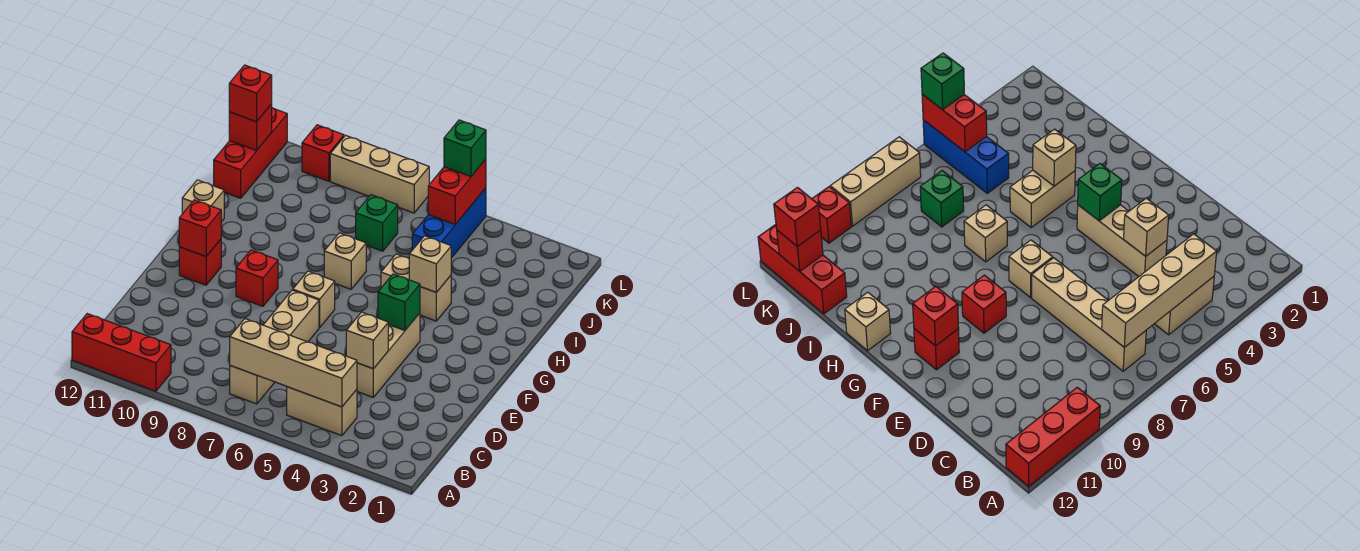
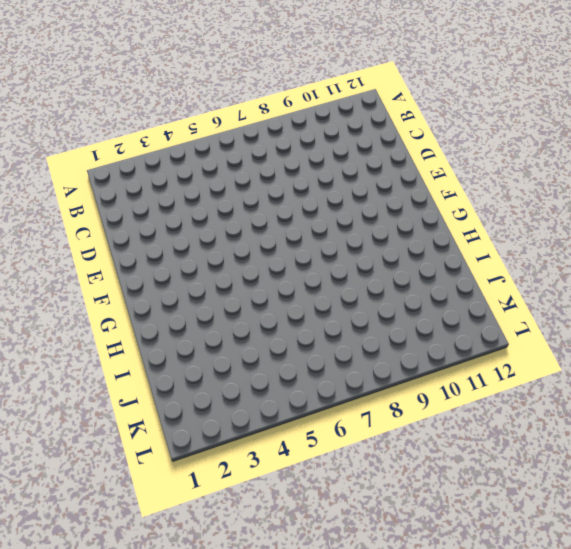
none -> red brick A10:A12 level 1
none -> tan brick B4:B5 level 1
none -> tan brick B7:E7 level 1

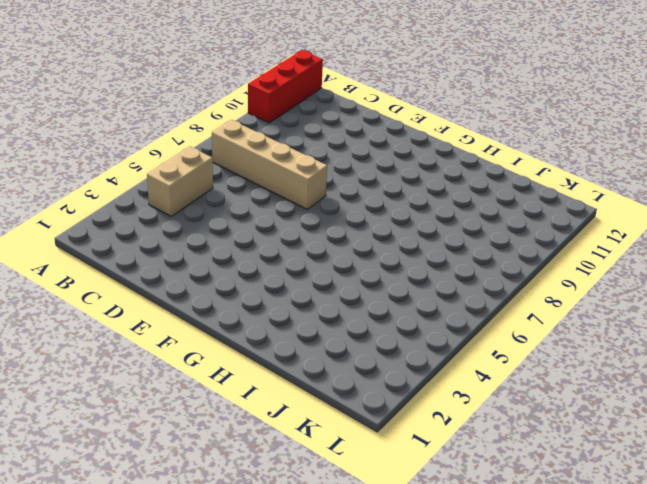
none -> tan brick D4:F4 level 1
none -> tan brick F7 level 1
none -> red brick F9 level 1

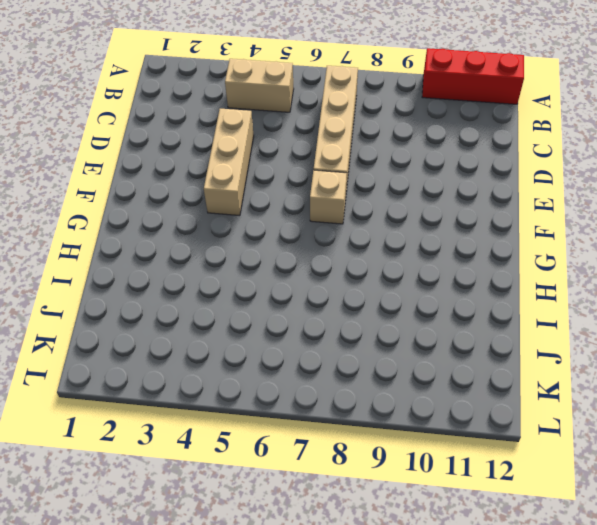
none -> red brick F9 level 1
none -> red brick F11 level 1
none -> tan brick H4:H5 level 1

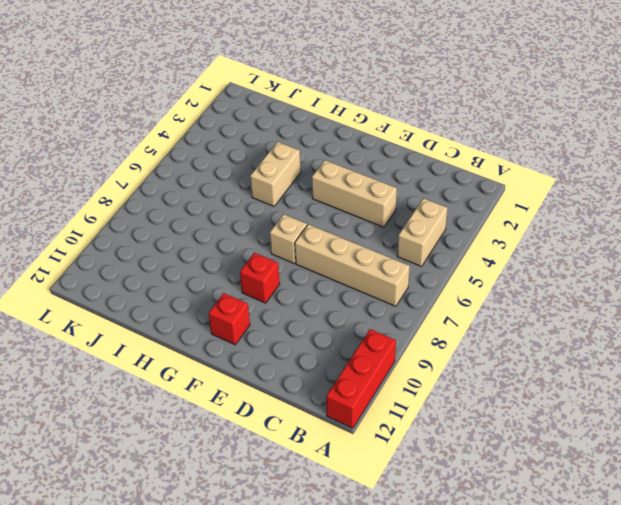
none -> tan brick H7 level 1
none -> tan brick H12 level 1
none -> blue brick J5:L5 level 1

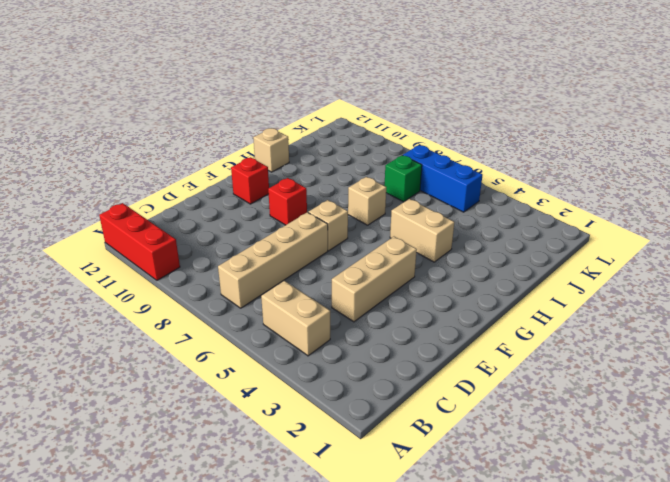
blue brick K5:K7 level 1 -> blue brick J5:L5 level 1
none -> red brick J12:L12 level 1
none -> tan brick L7:L9 level 1
none -> red brick L10 level 1

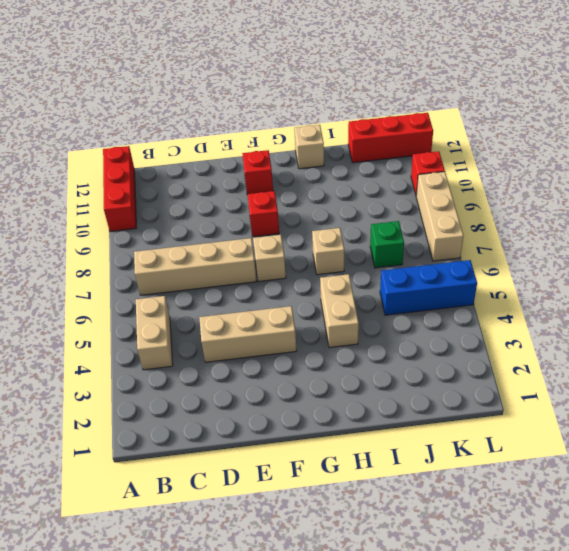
none -> tan brick B4:B7 level 2
none -> tan brick D4 level 2
none -> green brick F4 level 2

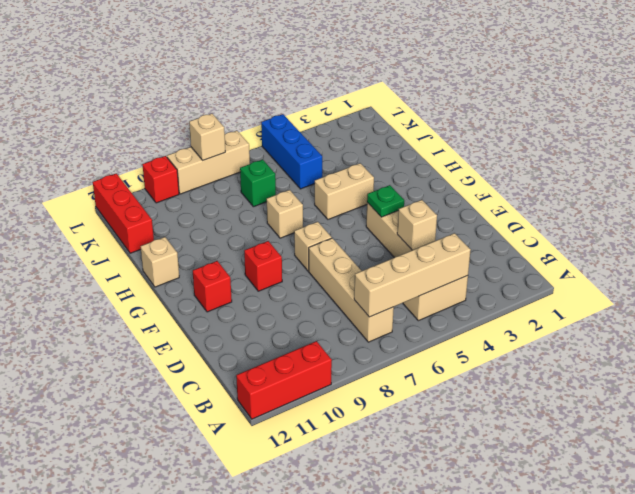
green plate F4 level 2 -> green brick F4 level 2
tan brick L8 level 2 -> tan brick H4 level 2
none -> red brick F11 level 2
none -> red brick K5:L5 level 2
none -> red brick K12 level 2

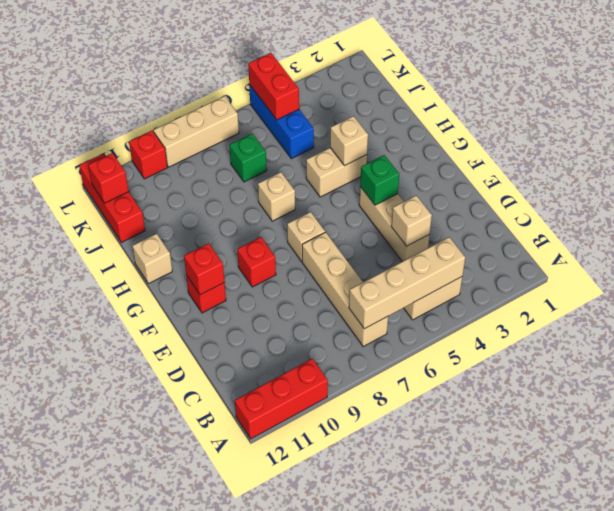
none -> red brick K12 level 3
none -> green brick L5 level 3

